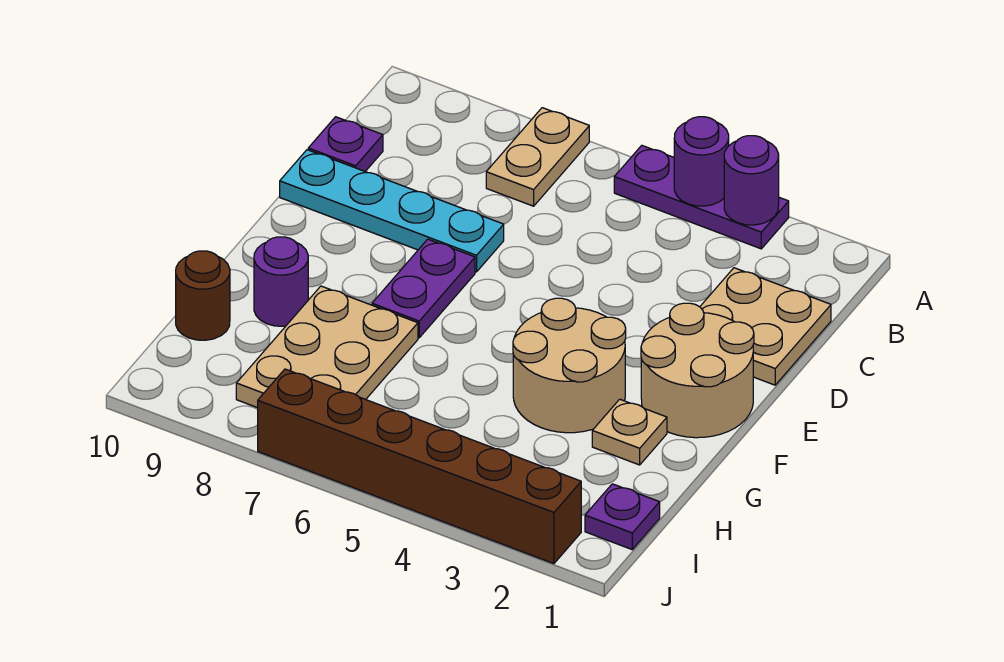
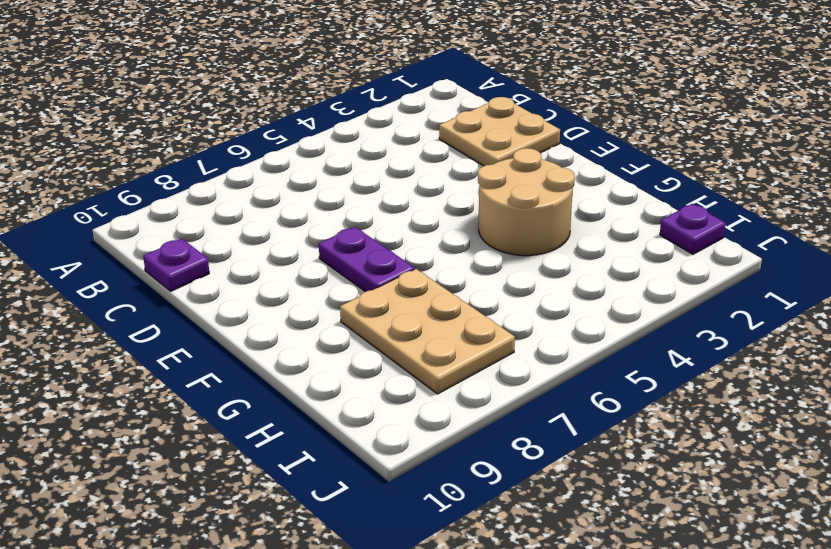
none -> purple plate A3:A5 level 1
none -> tan plate A7:B7 level 1
none -> cyan plate D7:D10 level 1

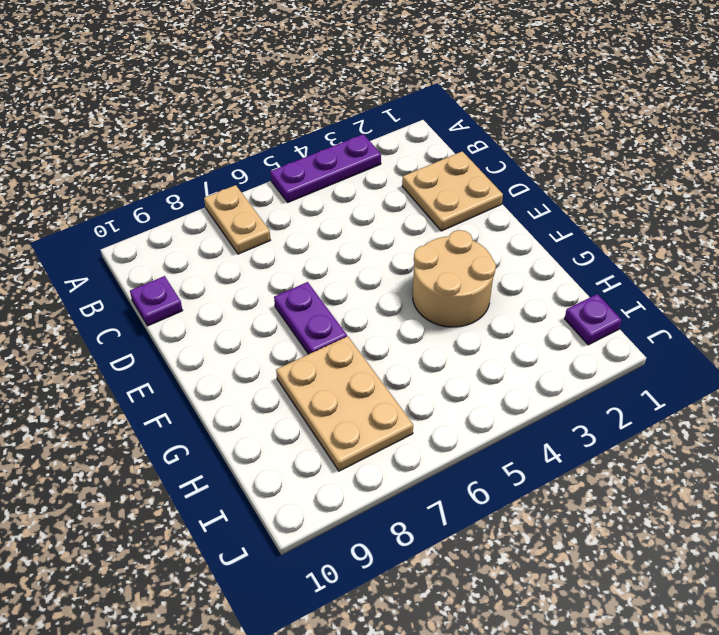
none -> cyan plate D7:D10 level 1
none -> tan round brick E1:F2 level 1
none -> tan plate G2 level 1

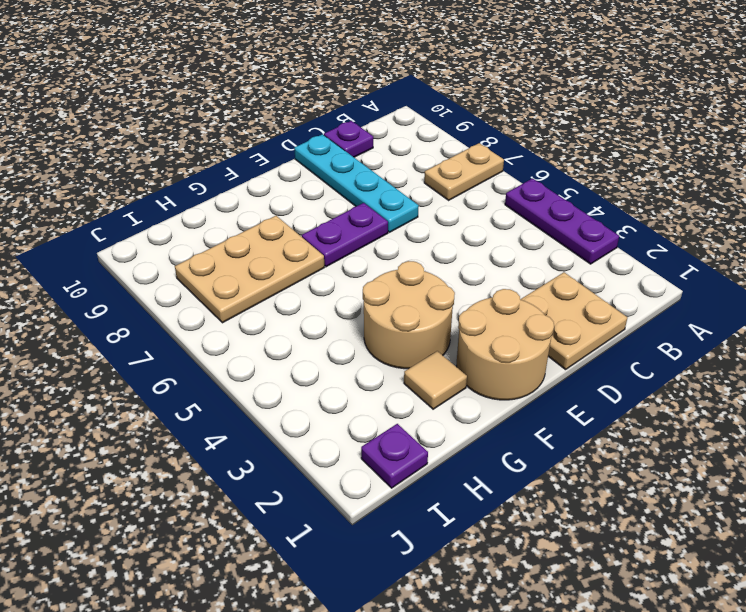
tan tile G2 level 1 -> tan plate G2 level 1
none -> purple round brick G9 level 1
none -> brown round brick H10 level 1
none -> brown brick J2:J7 level 1

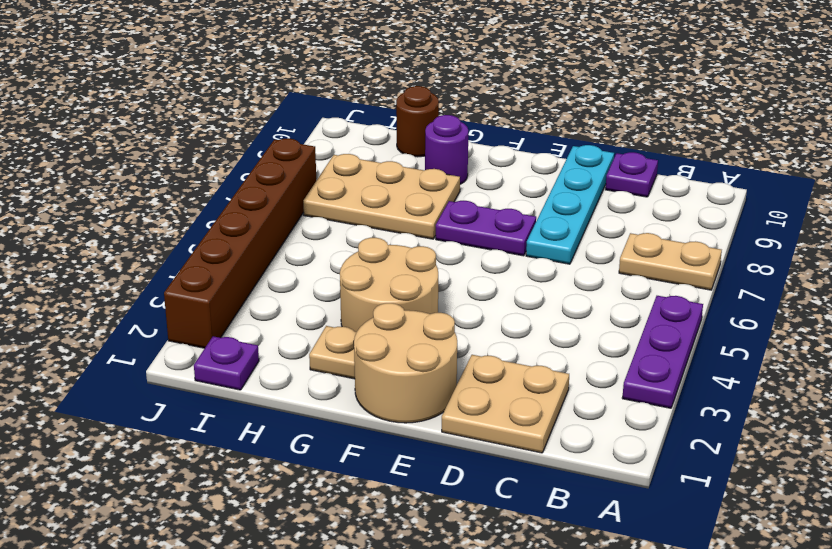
none -> purple round brick A3 level 2
none -> purple round brick A4 level 2

